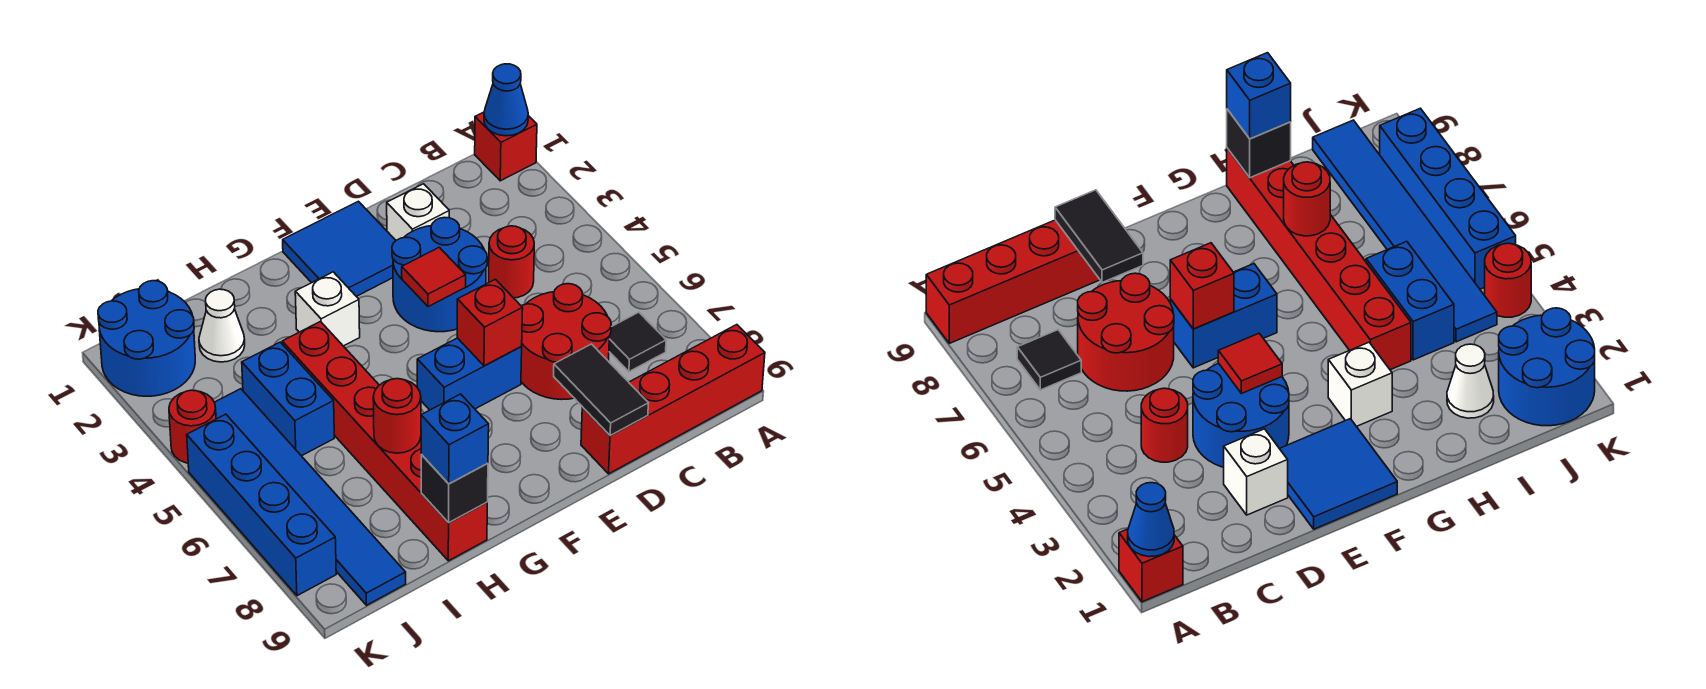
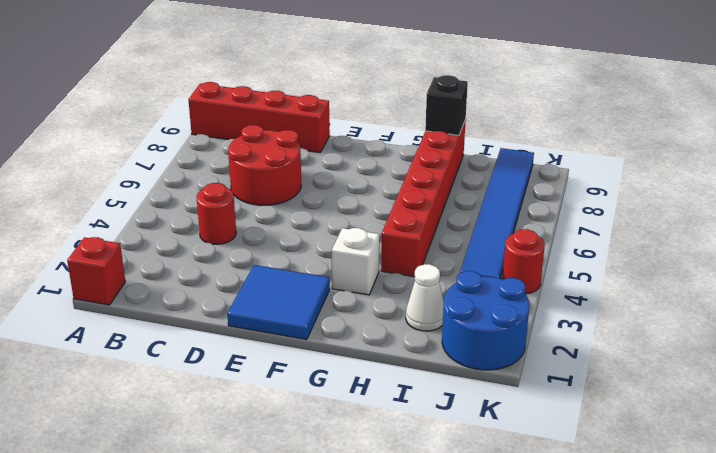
none -> black tile B7 level 1
none -> white brick D2 level 1
none -> blue round brick D3:E4 level 1

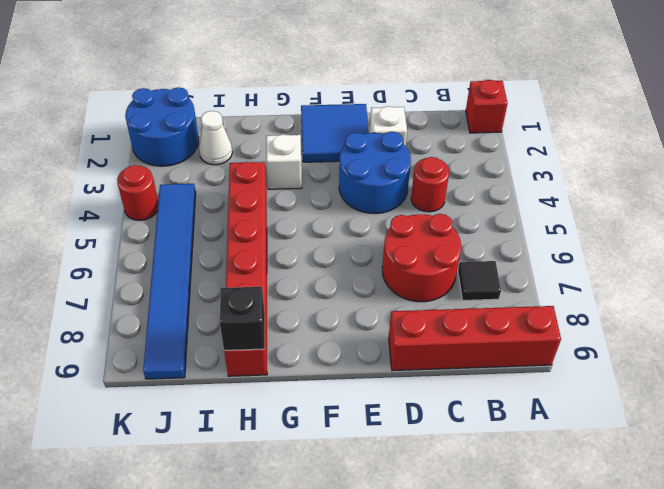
none -> blue brick E6:F6 level 1
none -> blue brick I4:I5 level 1
none -> blue brick K5:K8 level 1

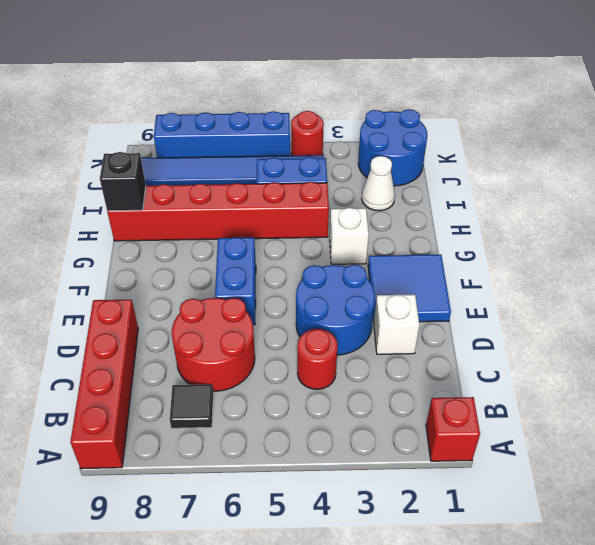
none -> blue cone A1 level 2
none -> black tile D8:D9 level 2
none -> red tile E4 level 2

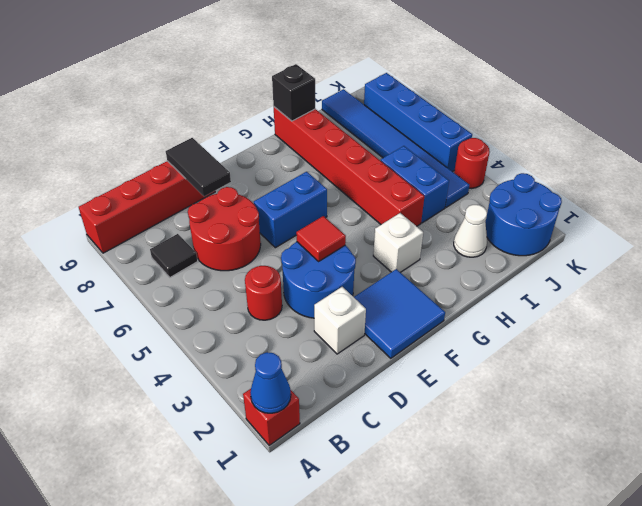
none -> red brick E6 level 2
none -> red round brick H7 level 2
none -> blue brick H9 level 3

